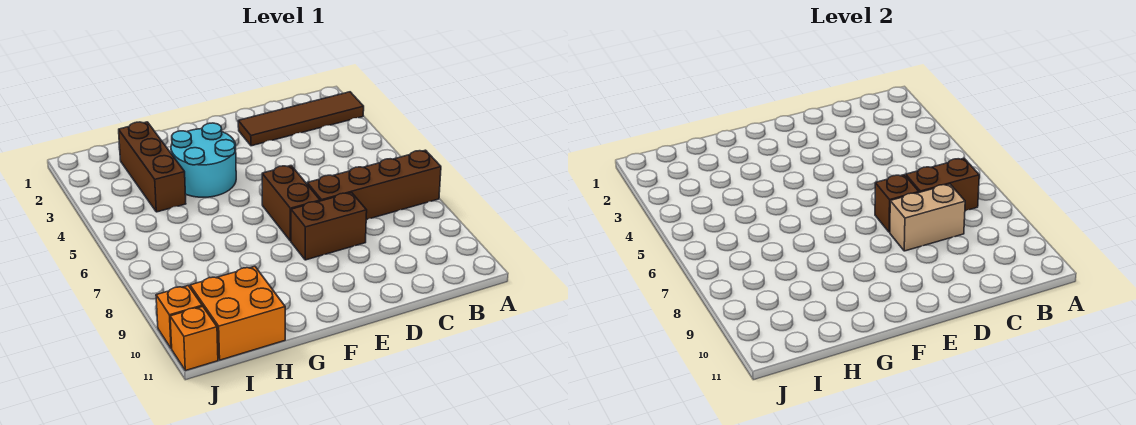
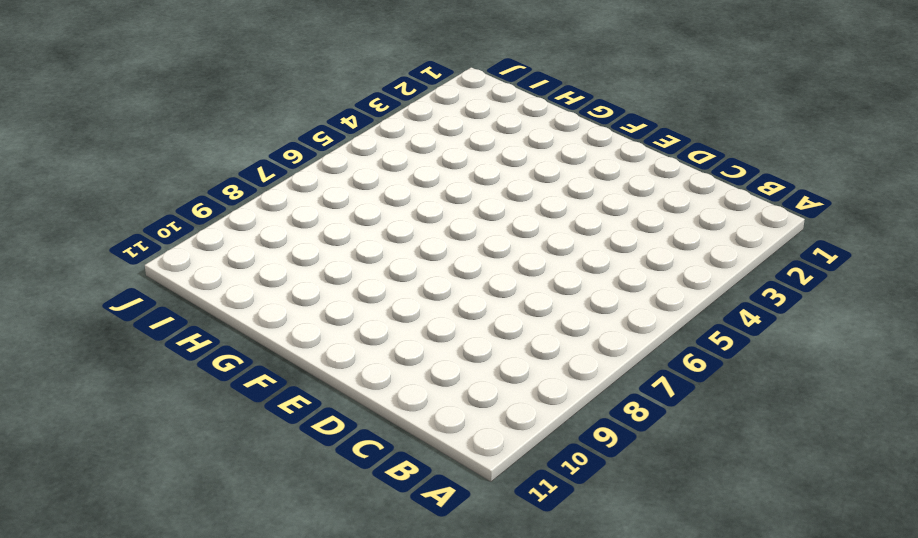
none -> brown tile A2:D2 level 1
none -> brown brick A7:D7 level 1
none -> brown brick D8:E8 level 1

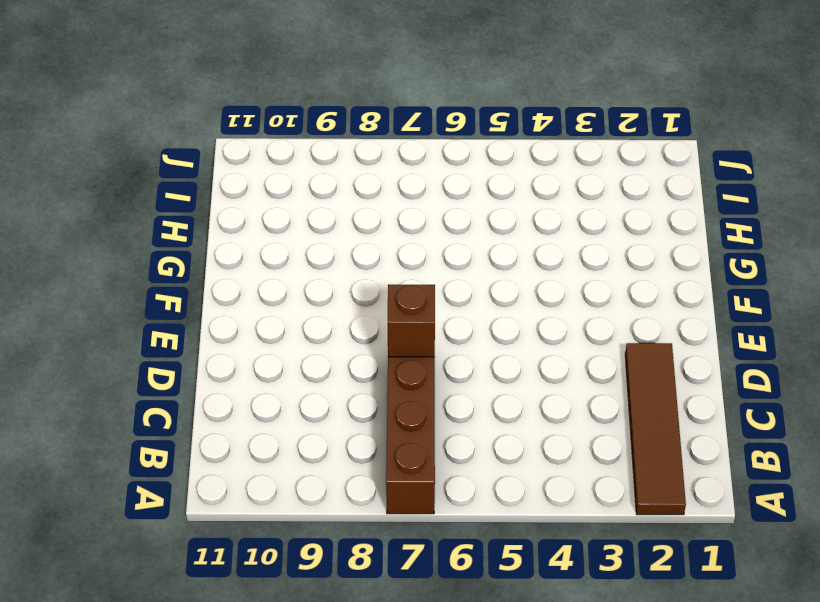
none -> brown brick D8:E8 level 1
none -> brown brick E6:E7 level 1
none -> cyan round brick F3:G4 level 1

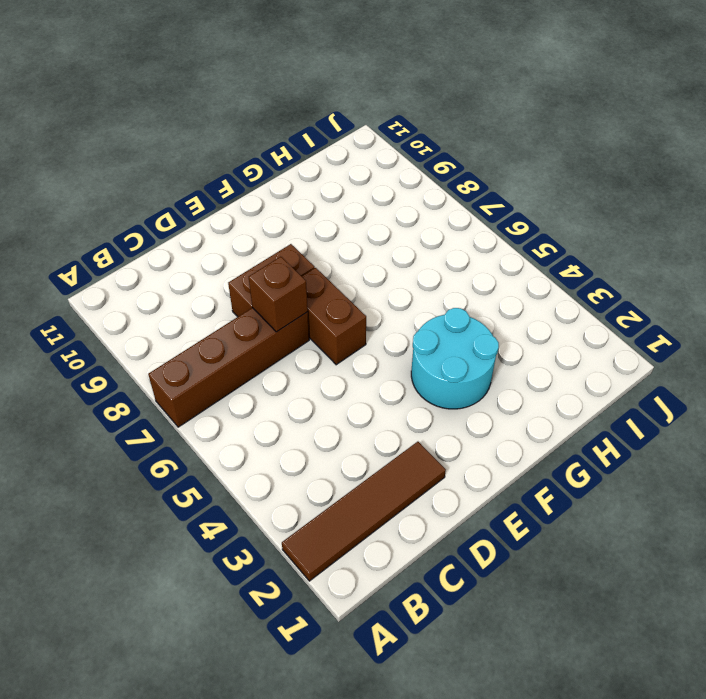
none -> brown brick H2:H4 level 1
none -> orange brick H10:I11 level 1
none -> orange brick J10 level 1

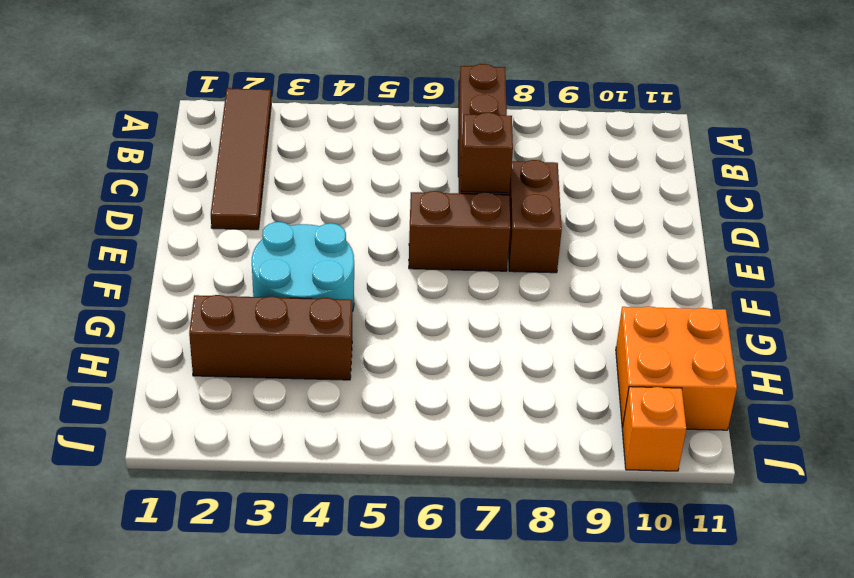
none -> orange brick J11 level 1
none -> brown brick B7:C7 level 2
none -> tan brick C8:D8 level 2

